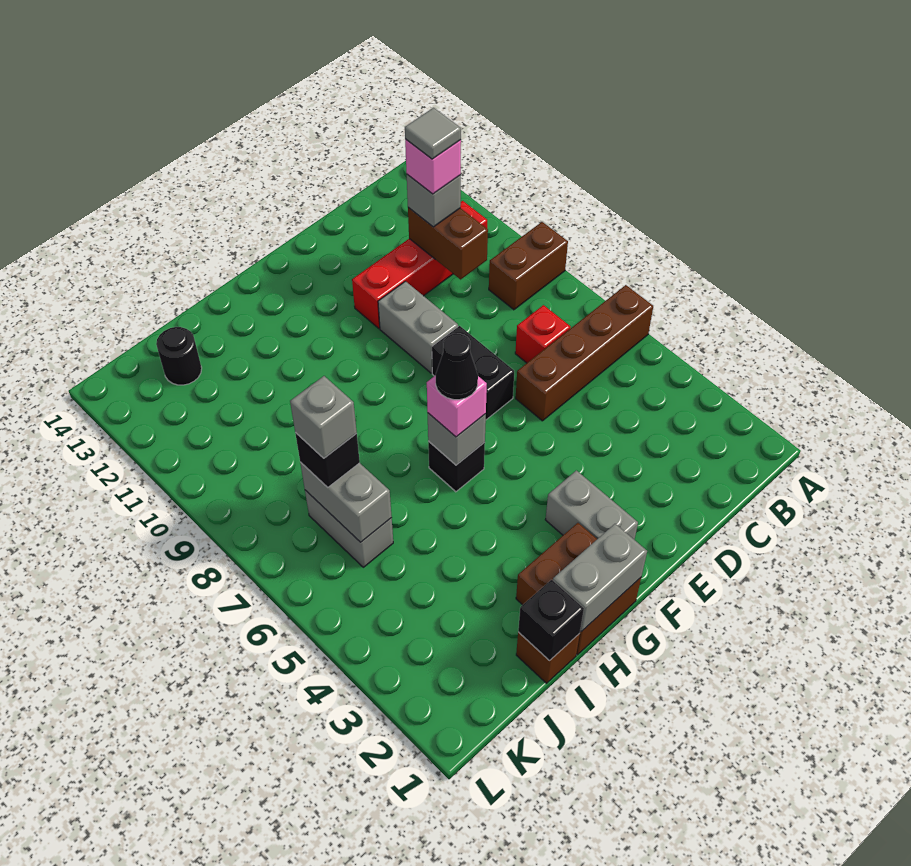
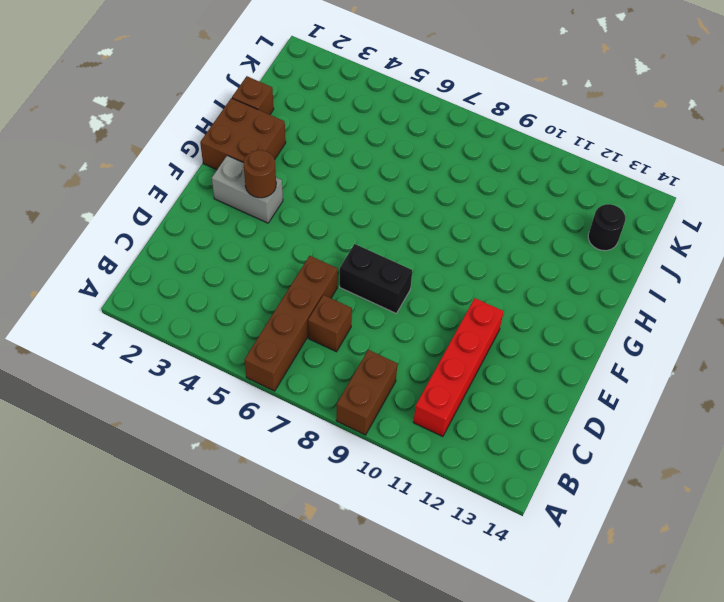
brown brick C7 level 1 -> red brick C7 level 1
brown round brick F3 level 2 -> none
none -> grey brick E9:E10 level 1
none -> black brick G6 level 1
none -> grey brick J6:J7 level 1

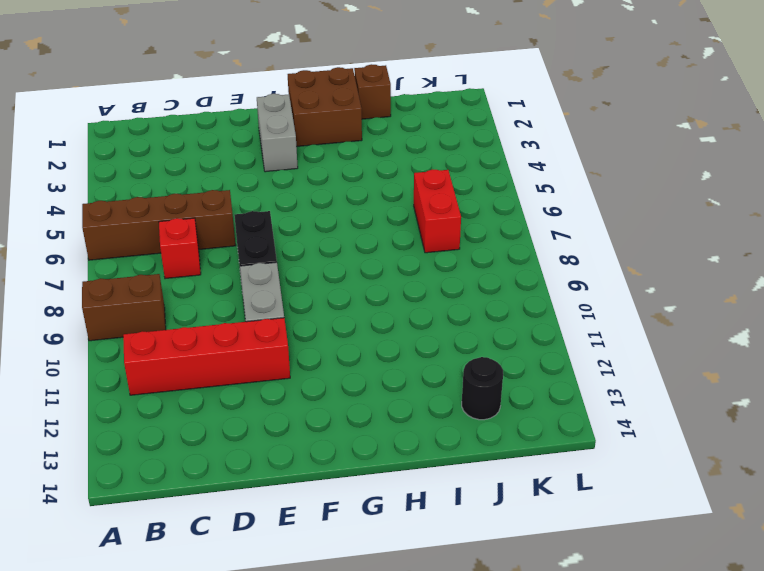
red brick J6:J7 level 1 -> grey brick J6:J7 level 1
none -> black brick G6 level 1
none -> brown brick C10:C11 level 2
none -> grey brick G1:H1 level 2

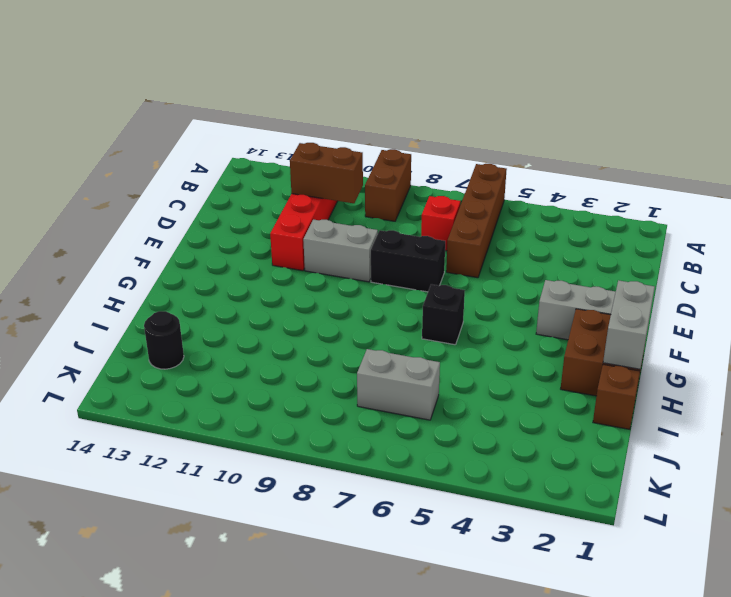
none -> grey brick G6 level 2
none -> black brick I1 level 2
none -> grey brick J6:J7 level 2

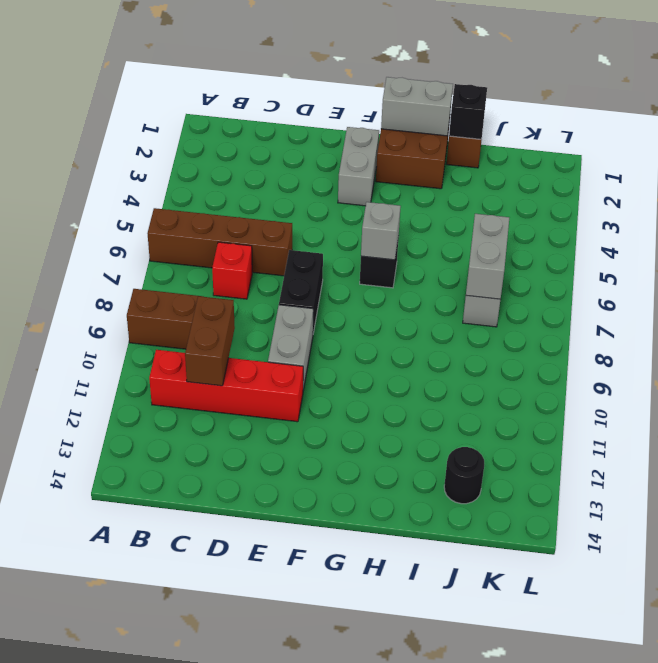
none -> grey brick C11 level 3
none -> pink brick G6 level 3
none -> black brick J7 level 3

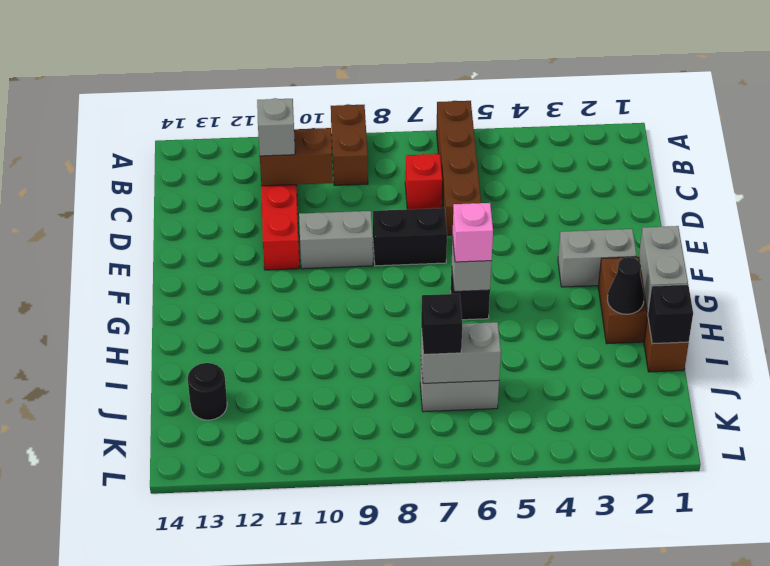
black cone H2 level 2 -> black cone G6 level 4
none -> pink brick C11 level 4
none -> grey brick J7 level 4
none -> grey tile C11 level 5

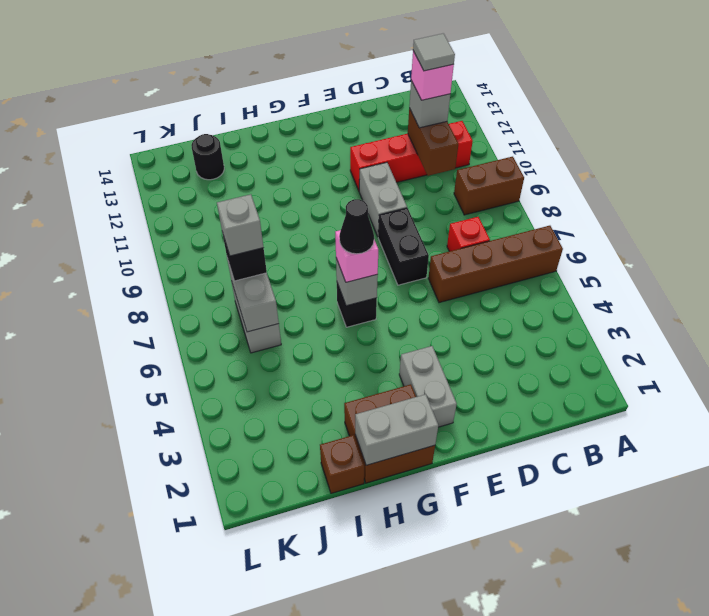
none -> black brick I1 level 2

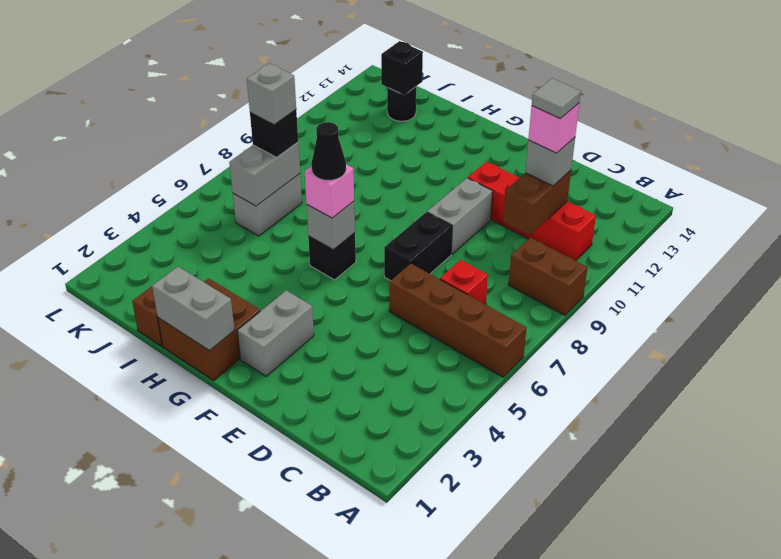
black brick J13 level 2 -> black brick I1 level 2

